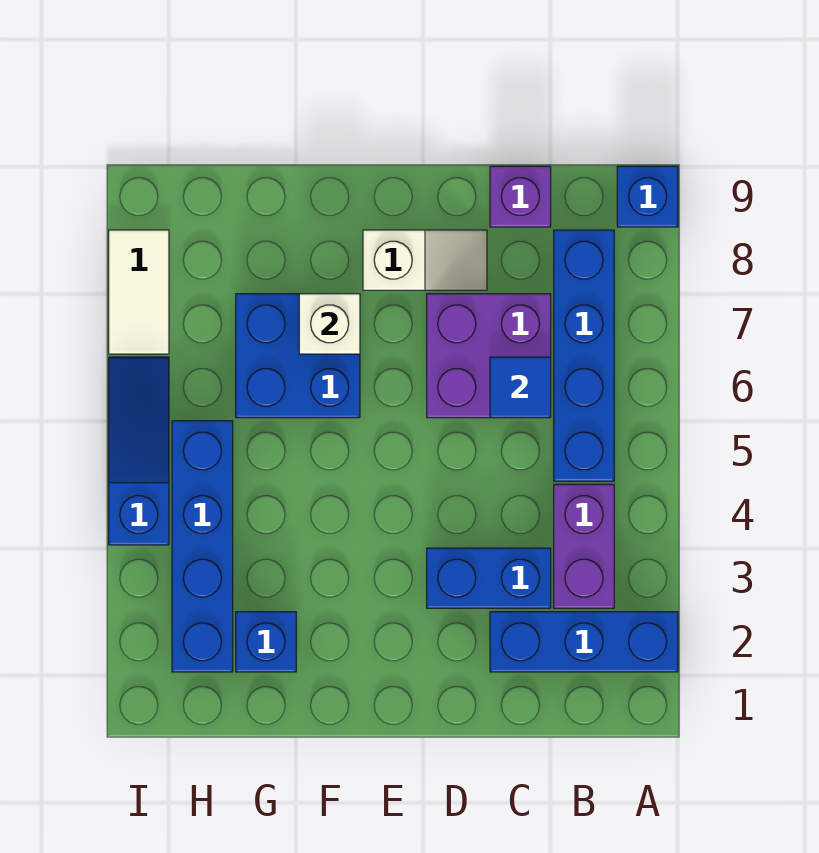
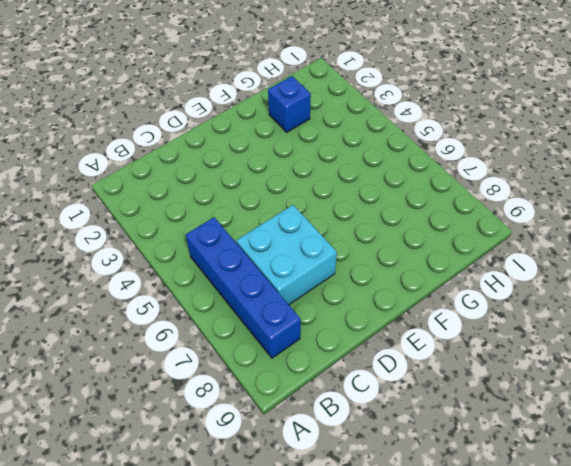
cyan brick C6:D7 level 1 -> purple brick C6:D7 level 1
none -> blue brick A2:C2 level 1
none -> blue brick A9 level 1
none -> purple brick B3:B4 level 1

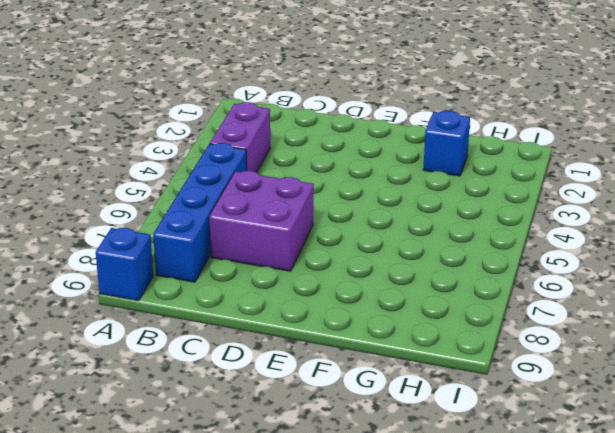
none -> blue brick A2:C2 level 1
none -> blue brick C3:D3 level 1
none -> purple brick C9 level 1

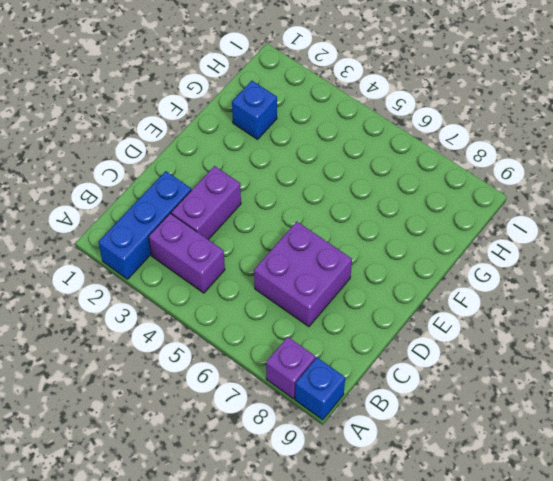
purple brick A8 level 1 -> purple brick C9 level 1
purple brick C3:D3 level 1 -> blue brick C3:D3 level 1
none -> blue brick B5:B8 level 1
none -> white slope D8:E8 level 1 top E
none -> blue brick F6:G7 level 1

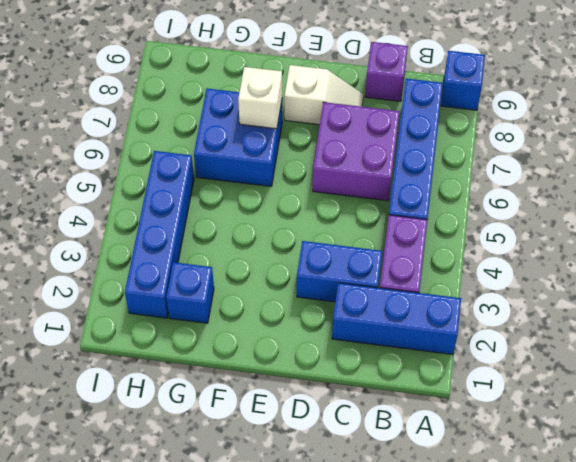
none -> blue slope I4:I6 level 1 top 4
none -> white tile I7:I8 level 1
none -> blue tile C6 level 2

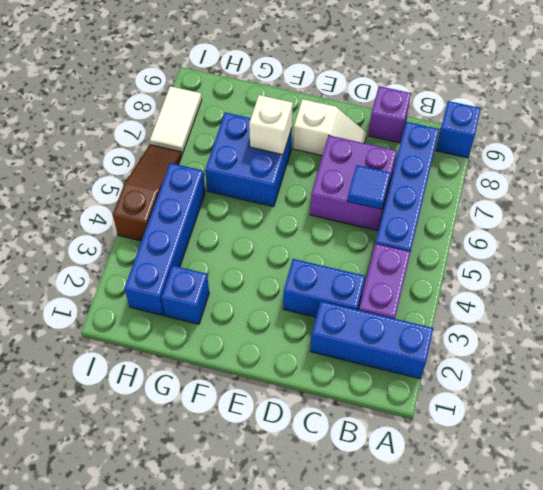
brown slope I4:I6 level 1 top 4 -> blue slope I4:I6 level 1 top 4

